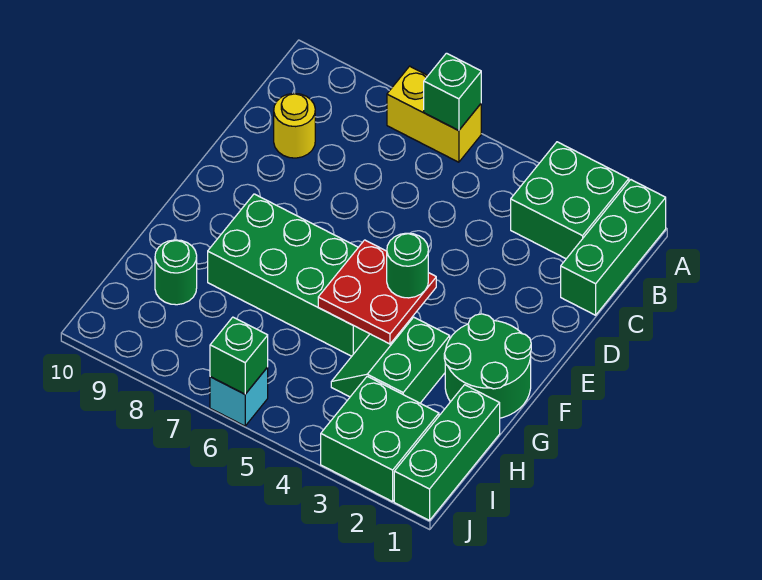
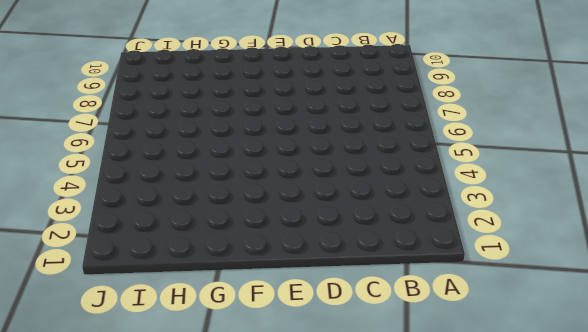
none -> green brick A1:C1 level 1
none -> green brick A2:B3 level 1
none -> yellow brick A6:A7 level 1

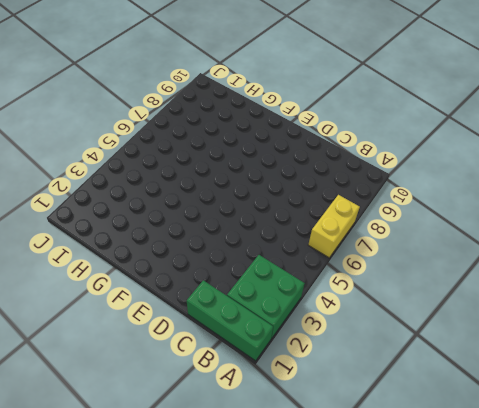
none -> yellow round brick C9 level 1
none -> green round brick F1:G2 level 1
none -> green brick F5:G8 level 1

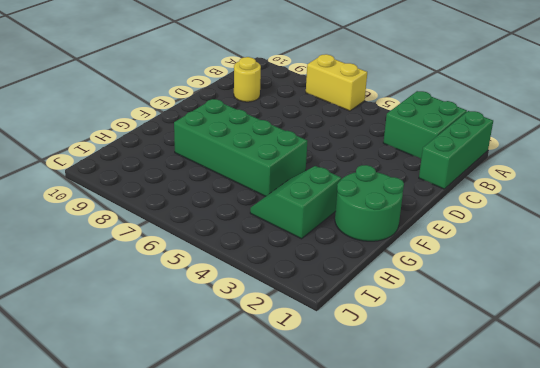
none -> green brick H1:J1 level 1
none -> green round brick H9 level 1
none -> green brick I2:J3 level 1

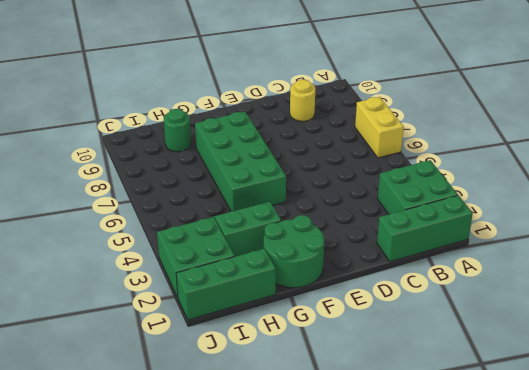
none -> cyan brick J6 level 1
none -> green brick A6 level 2
none -> red plate F4:G5 level 2

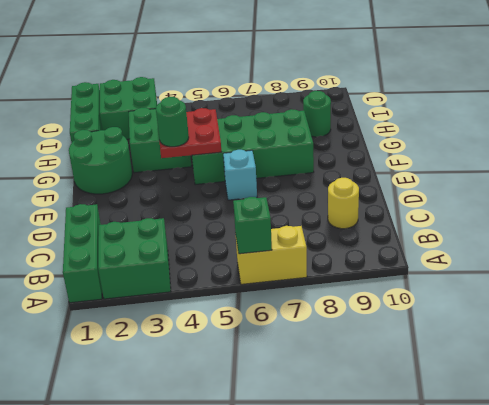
cyan brick E6 level 1 -> cyan brick J6 level 1
none -> green brick J6 level 2

